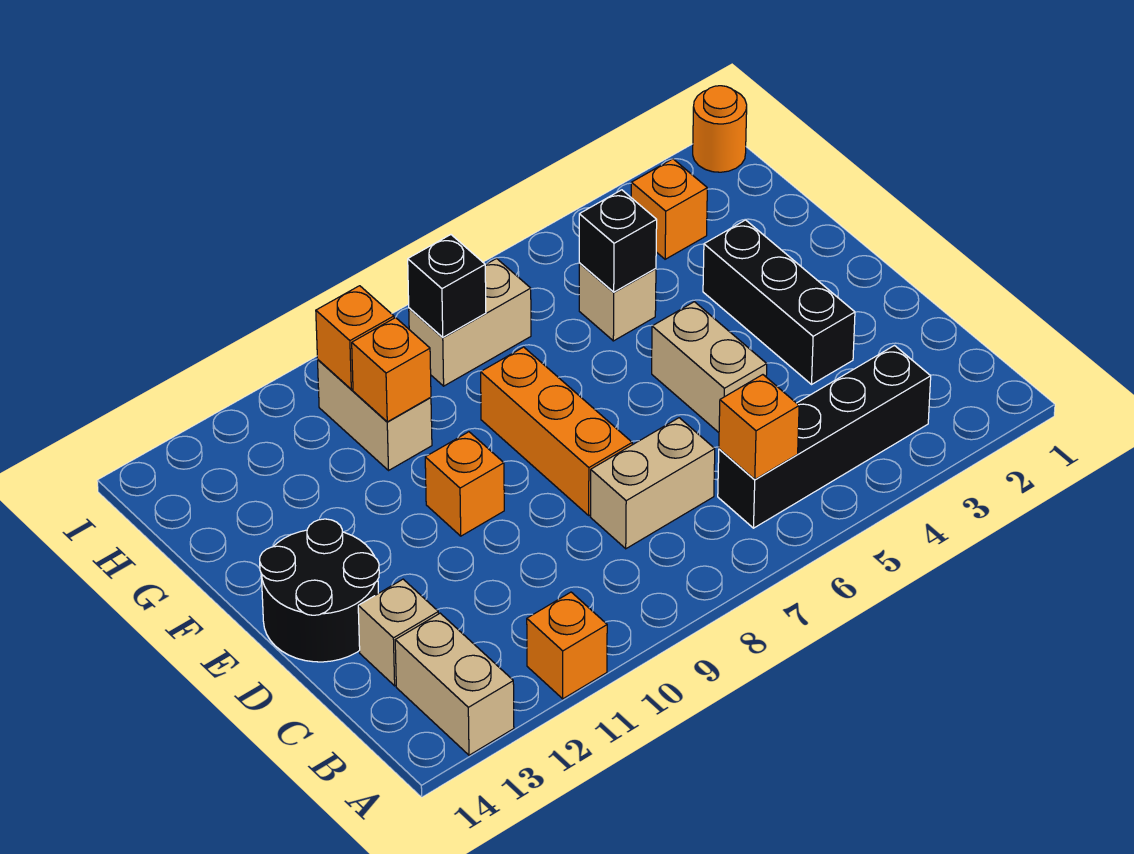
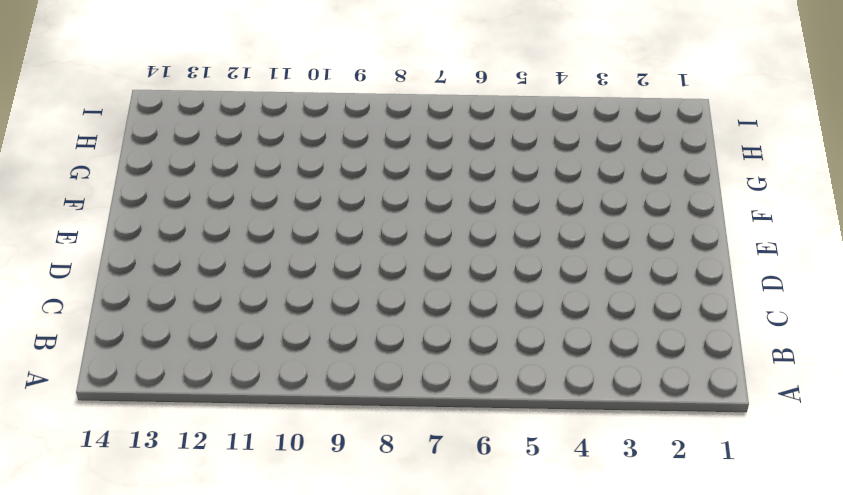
none -> orange brick A11 level 1
none -> tan brick A13:B13 level 1
none -> black brick B3:B6 level 1

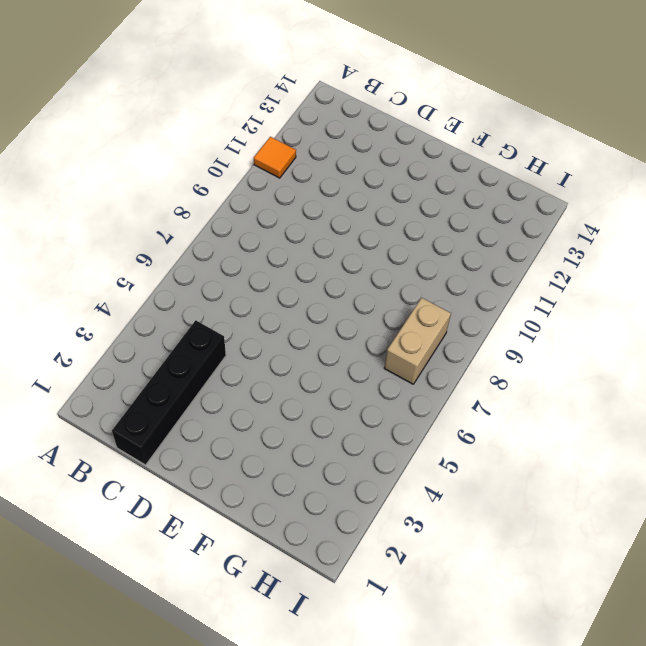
orange tile A11 level 1 -> orange brick A11 level 1
black brick C1:C4 level 1 -> black brick B3:B6 level 1
none -> tan brick A13:B13 level 1
none -> tan brick C7:C8 level 1
none -> tan brick C13 level 1

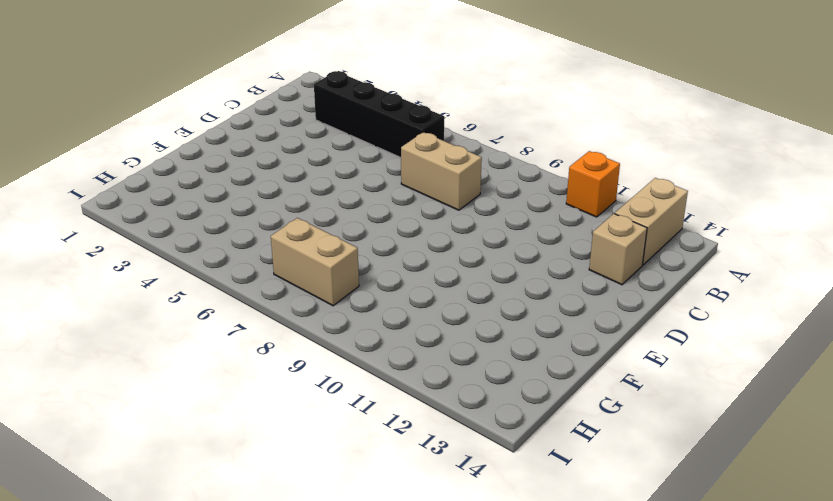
none -> black brick D3:F3 level 1
none -> tan brick D5:E5 level 1
none -> orange brick D8:F8 level 1

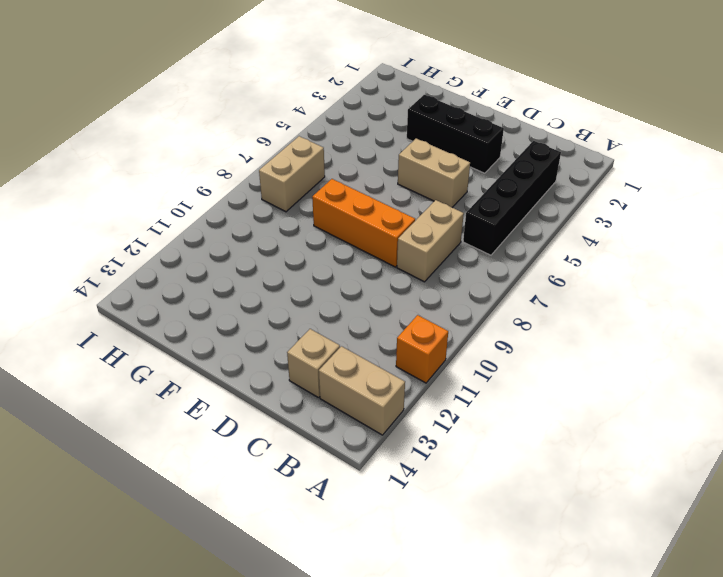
none -> black round brick D13:E14 level 1
none -> orange brick E10 level 1
none -> tan brick G5 level 1

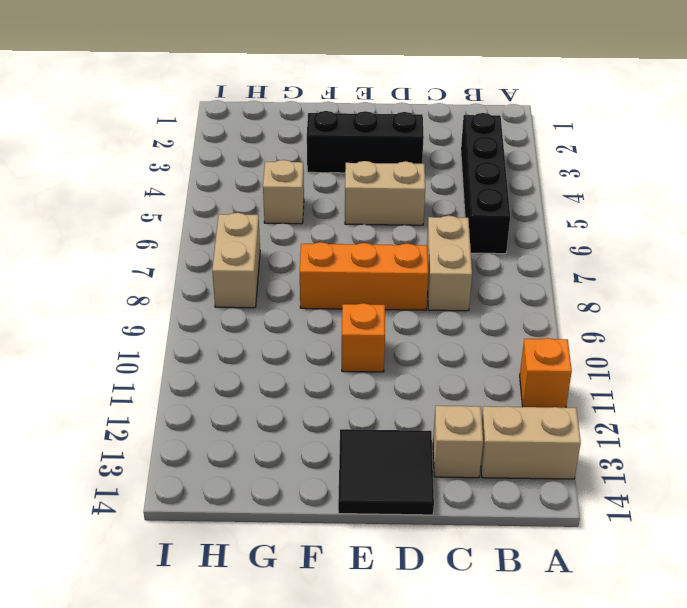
black tile D13:E14 level 1 -> black round brick D13:E14 level 1
none -> tan brick G10:H10 level 1
none -> orange brick H3 level 1
none -> orange round brick I1 level 1

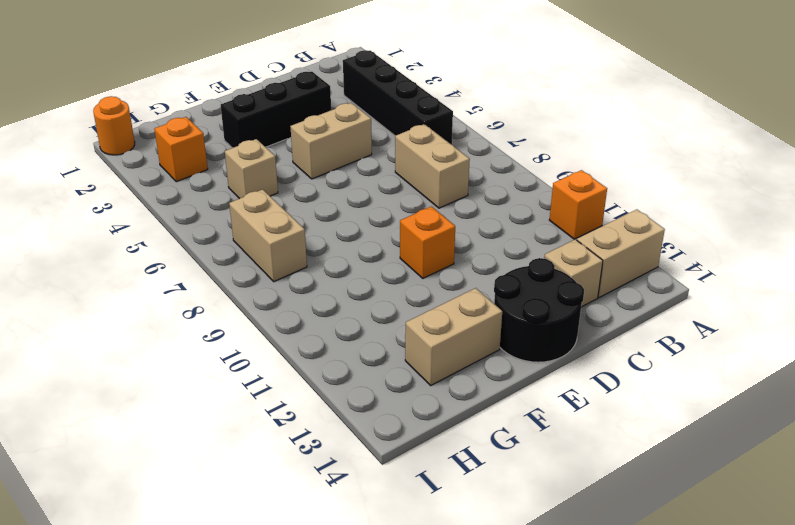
tan brick F13:G13 level 1 -> tan brick G10:H10 level 1
none -> orange brick D8:F8 level 1
none -> orange brick B6 level 2
none -> black brick G5 level 2

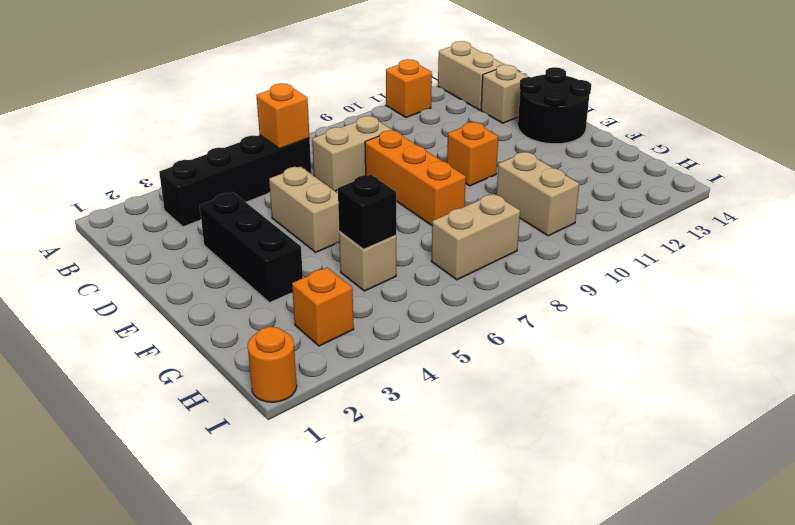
none -> orange brick G10 level 2
none -> black brick H8 level 2
none -> orange brick H10 level 2

